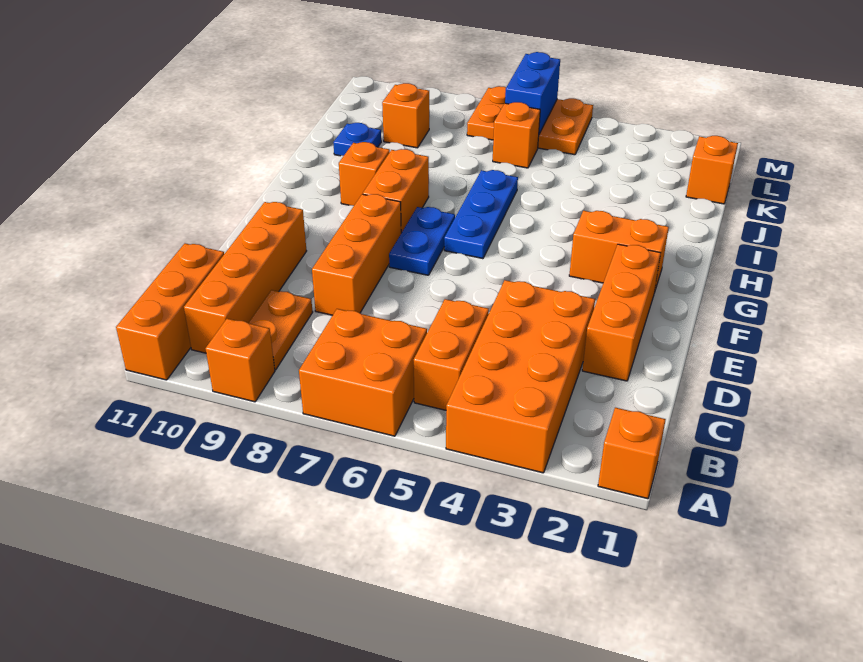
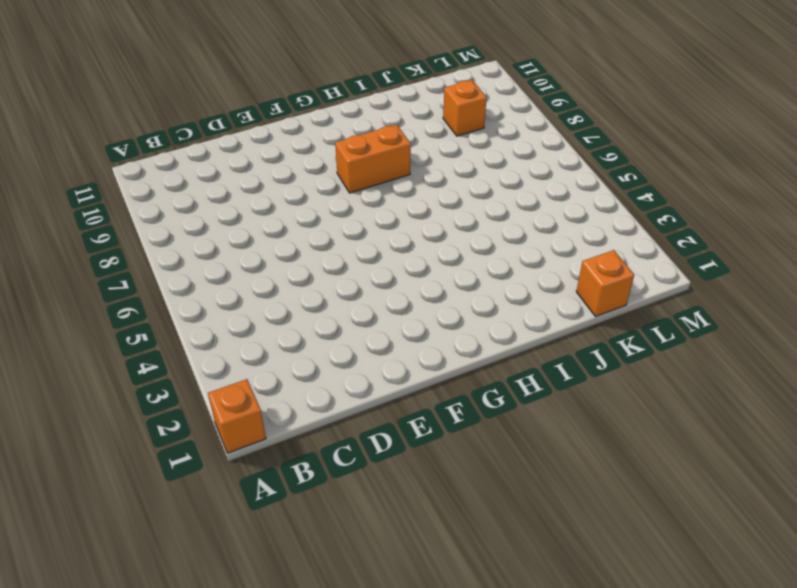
none -> orange brick A3:D4 level 1
none -> orange brick A6:B7 level 1
none -> orange brick A9 level 1

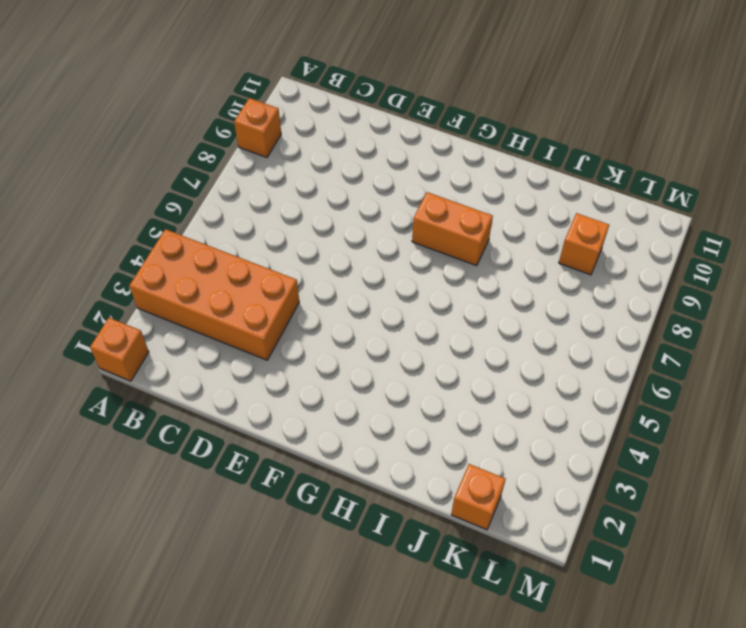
none -> orange brick A6:B7 level 1
none -> orange brick A11:C11 level 1
none -> orange brick B5:C5 level 1

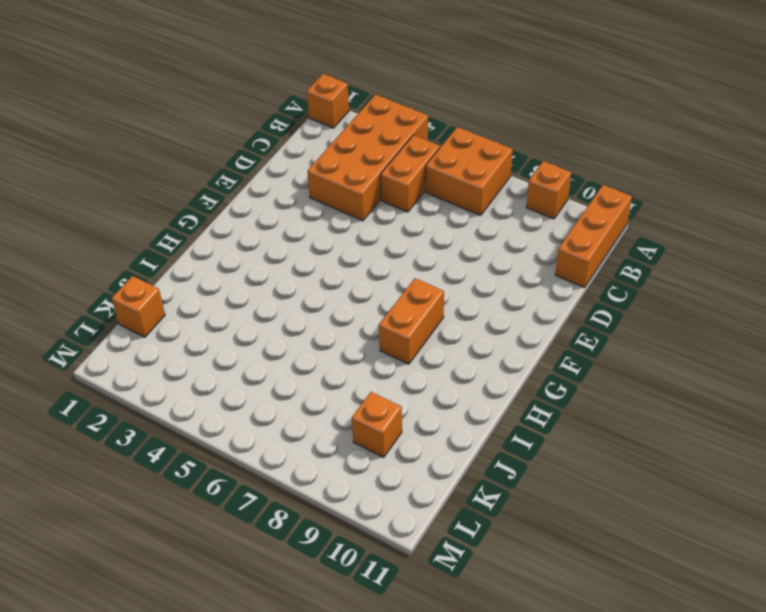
none -> orange plate B9:C9 level 1
none -> orange brick B10:E10 level 1
none -> orange brick D2:F2 level 1

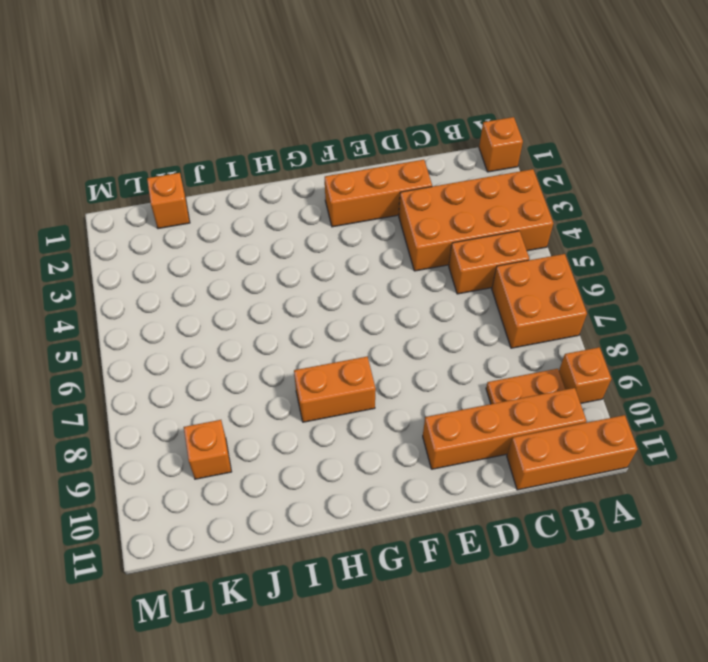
none -> orange brick D8:F8 level 1
none -> blue plate F7:G7 level 1
none -> orange brick G2:G3 level 1

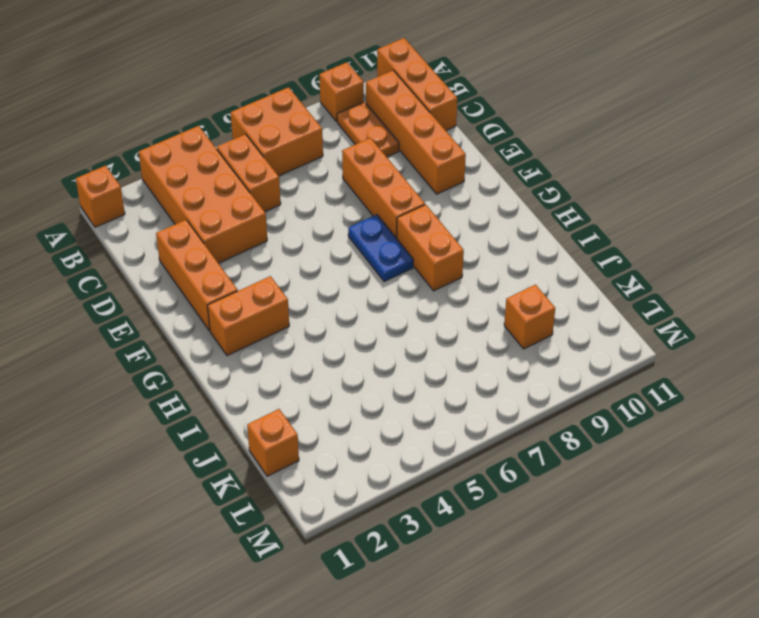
none -> blue plate G6:I6 level 1
none -> orange brick H9 level 1
none -> blue plate J10 level 1

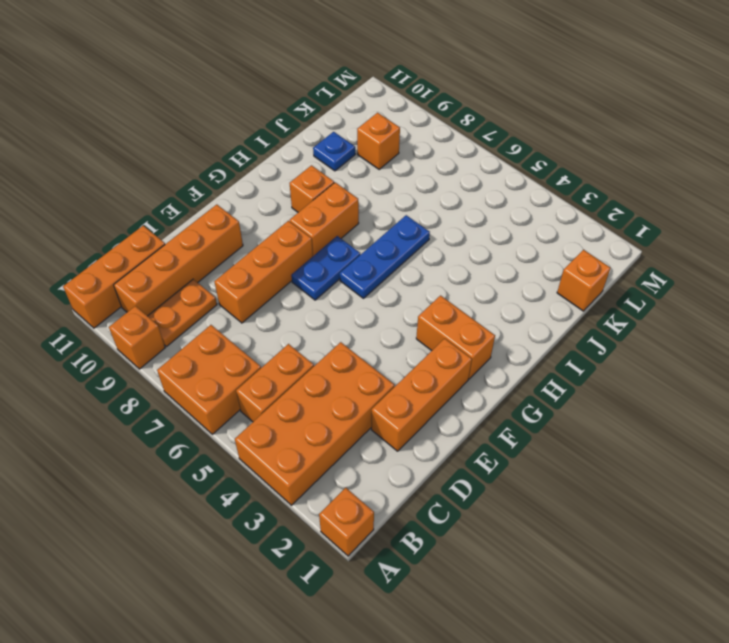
none -> orange brick K6 level 1
none -> orange plate L5:M7 level 1
none -> blue brick L6:M6 level 2

